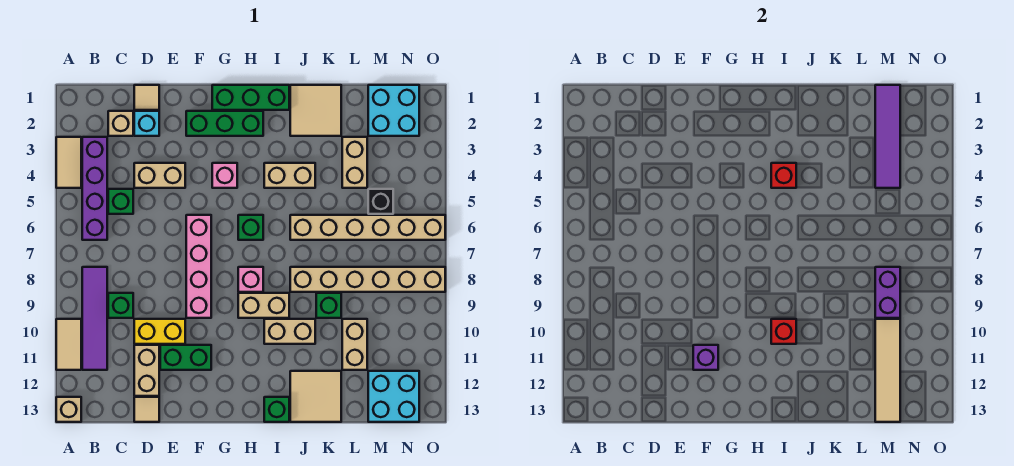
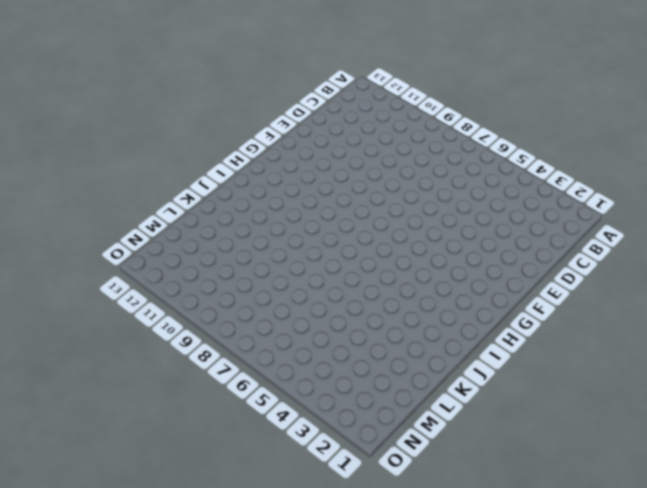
none -> tan tile A3:A4 level 1
none -> tan tile A10:A11 level 1
none -> tan brick A13 level 1
none -> purple brick B3:B6 level 1

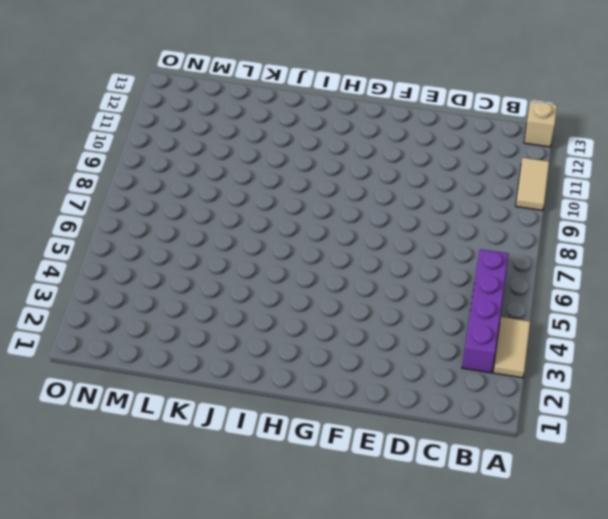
none -> purple tile B8:B11 level 1
none -> tan brick C2 level 1
none -> green brick C5 level 1
none -> green brick C9 level 1

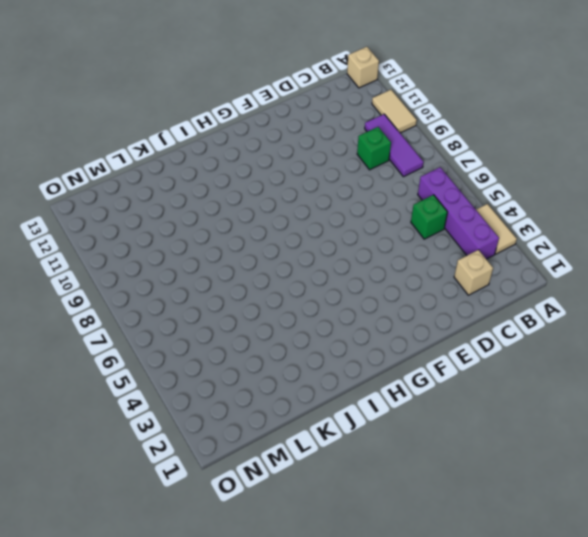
purple tile B8:B10 level 1 -> purple tile B8:B11 level 1
none -> tan tile D1 level 1
none -> cyan brick D2 level 1
none -> tan brick D4:E4 level 1
none -> yellow brick D10:E10 level 1

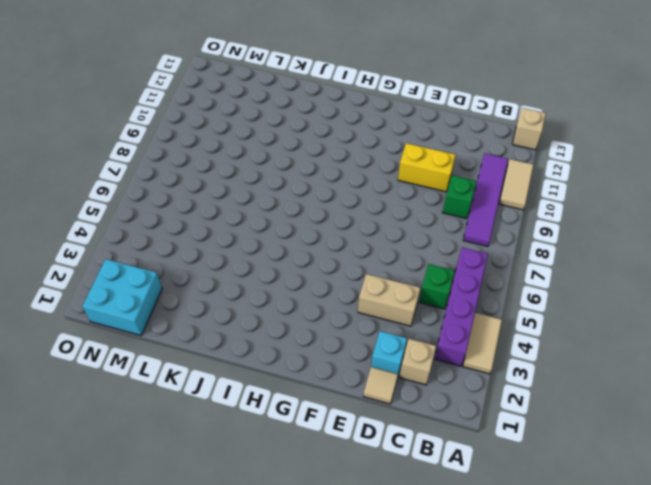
none -> tan brick D11:D12 level 1
none -> tan tile D13 level 1
none -> green brick E11:F11 level 1
none -> green brick F2:H2 level 1

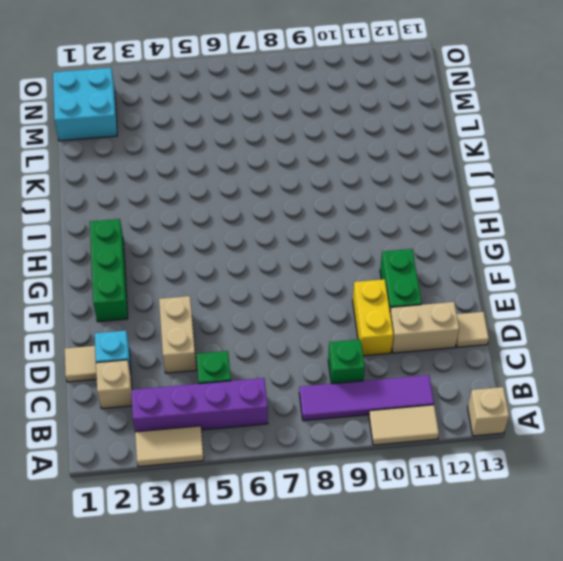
none -> pink brick F6:F9 level 1
none -> green brick G1:I1 level 1
none -> pink brick G4 level 1
none -> green brick H6 level 1

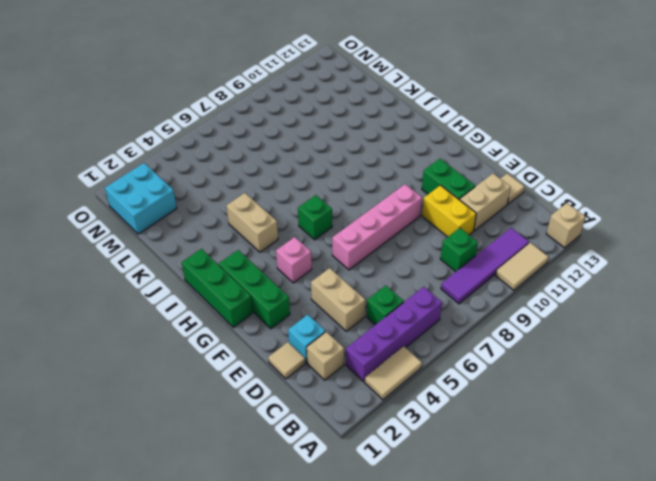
none -> pink brick H8 level 1
none -> tan brick H9:I9 level 1
none -> tan brick I10:J10 level 1
none -> green brick I13 level 1

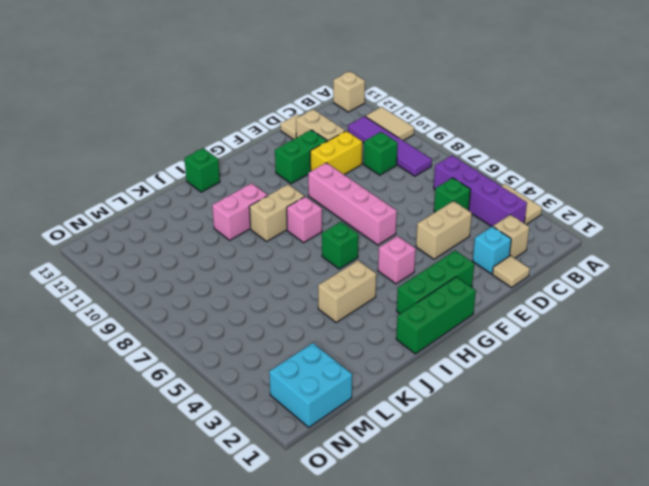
pink brick I10:J10 level 1 -> tan brick I10:J10 level 1
none -> tan tile J1:K2 level 1
none -> tan brick J6:O6 level 1
none -> tan brick J8:O8 level 1
none -> tan tile J12:K13 level 1

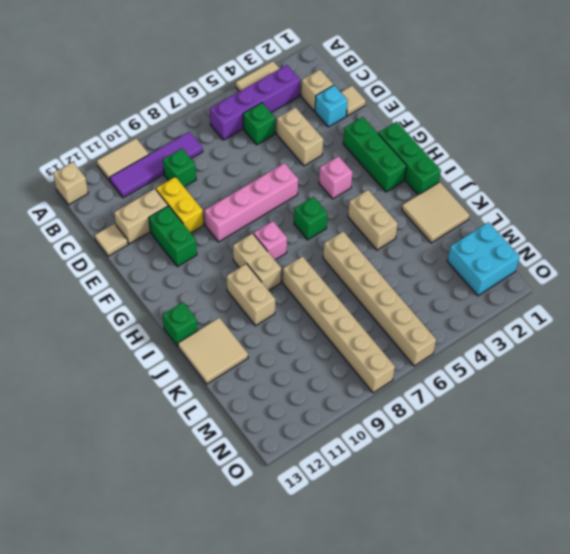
none -> green brick K9 level 1
none -> tan brick L3:L4 level 1
none -> tan brick L10:L11 level 1
none -> black brick M5 level 1

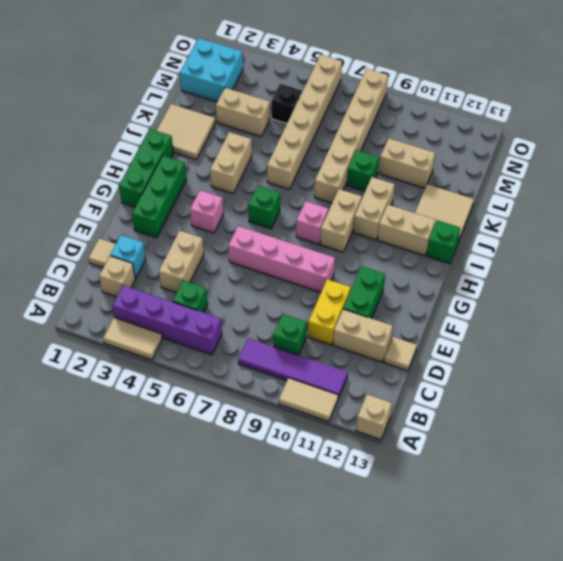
tan brick I11:I12 level 1 -> none
none -> cyan brick M12:N13 level 1
none -> purple brick F11 level 2
none -> red brick I4 level 2
none -> red brick I10 level 2

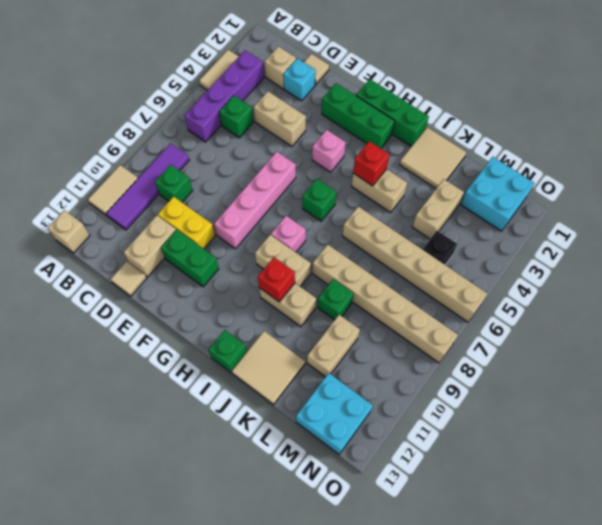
none -> purple brick F11 level 2
none -> purple tile M1:M4 level 2
none -> purple brick M8:M9 level 2
none -> tan tile M10:M13 level 2

